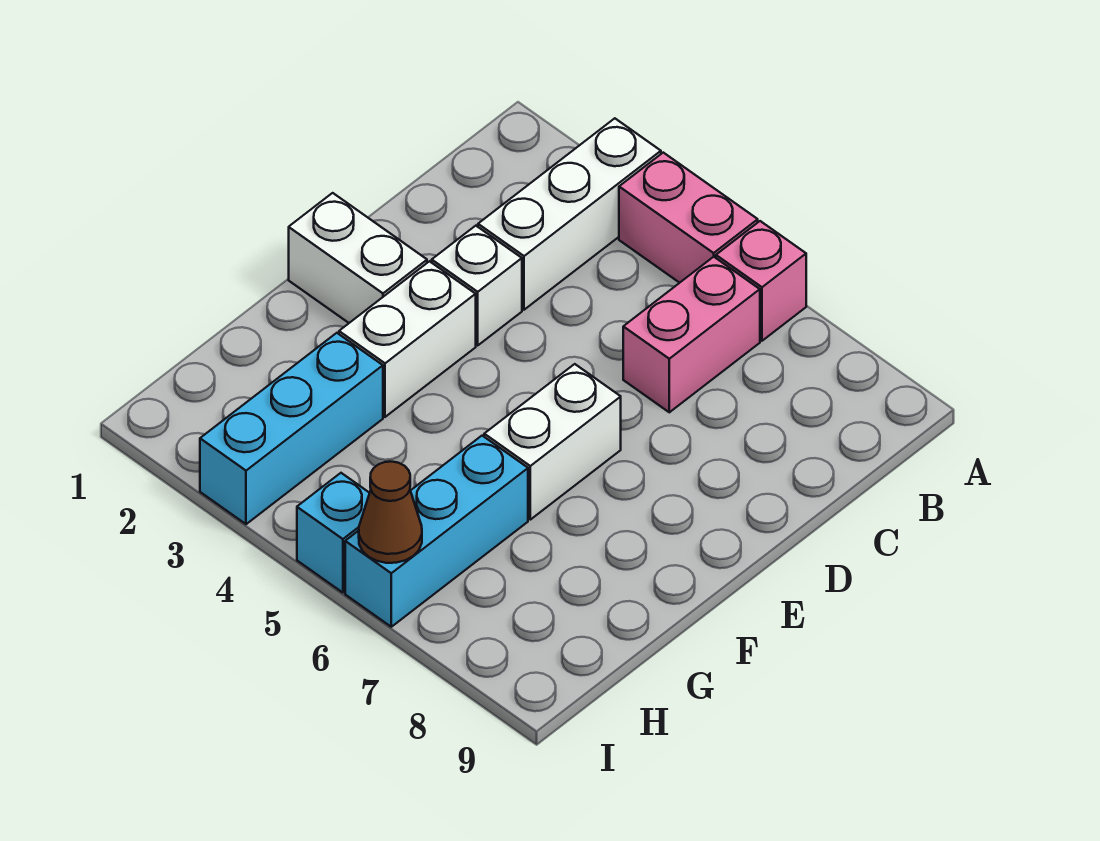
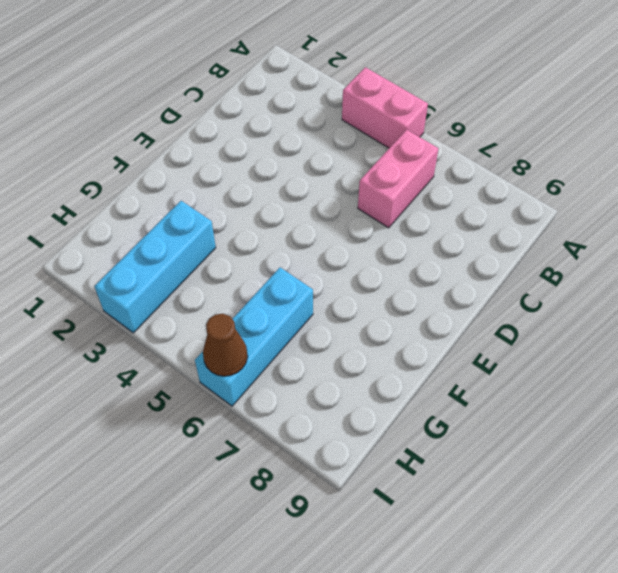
none -> white brick A3:C3 level 1
none -> pink brick A6 level 1
none -> white brick D3 level 1

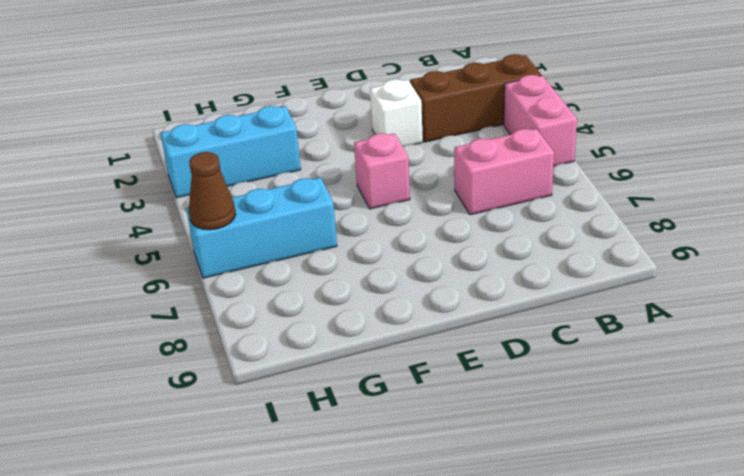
brown brick A3:C3 level 1 -> white brick A3:C3 level 1
pink brick E5 level 1 -> pink brick A6 level 1
none -> white brick E1:E2 level 1
none -> white brick E3:F3 level 1
none -> white brick E6:F6 level 1

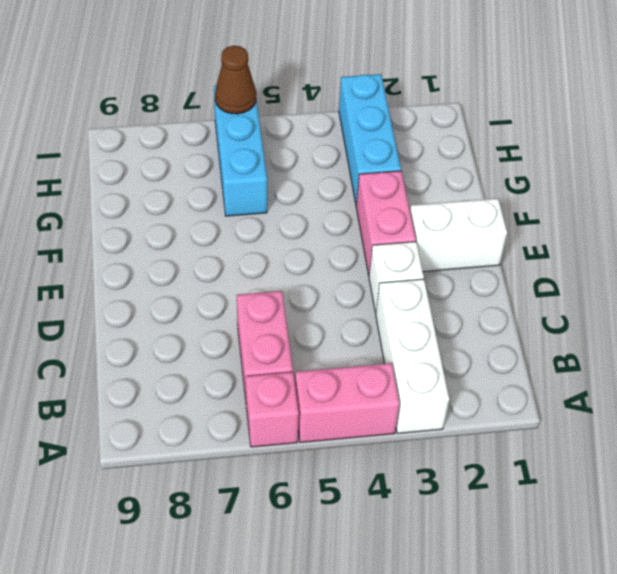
pink brick E3:F3 level 1 -> white brick E3:F3 level 1
none -> white brick E6:F6 level 1
none -> cyan brick I5 level 1

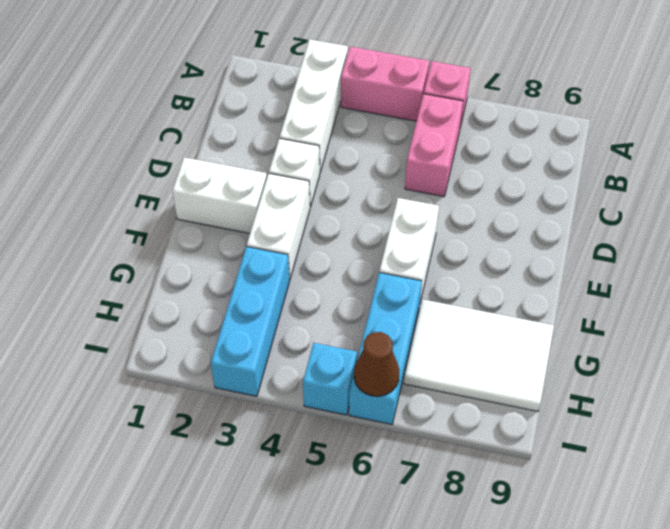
white tile G7:H9 level 1 -> none

